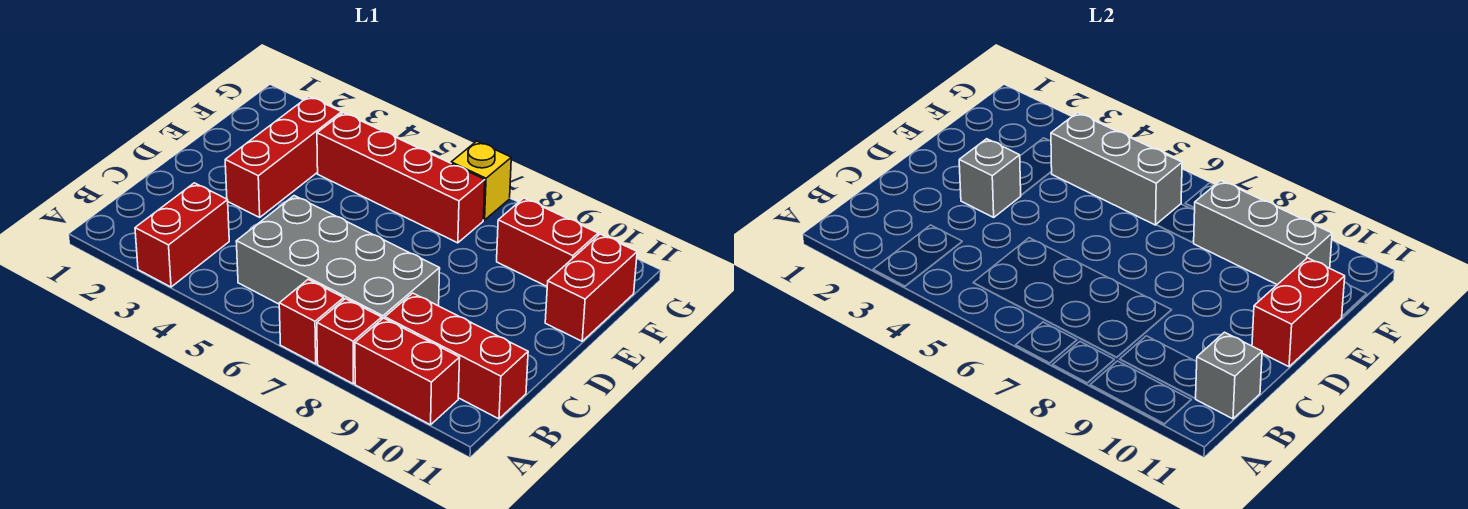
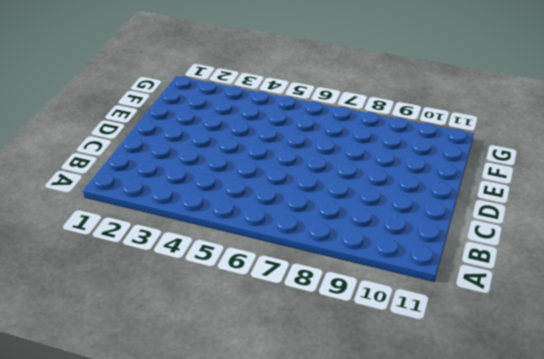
none -> red brick A3:B3 level 1
none -> red brick A7 level 1
none -> red brick A8 level 1

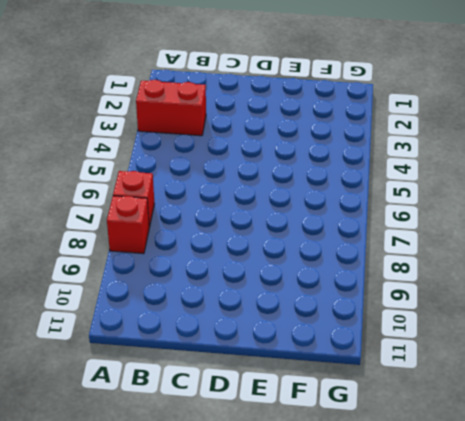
none -> red brick A9:A10 level 1
none -> grey brick B5:C8 level 1
none -> red brick B9:B11 level 1

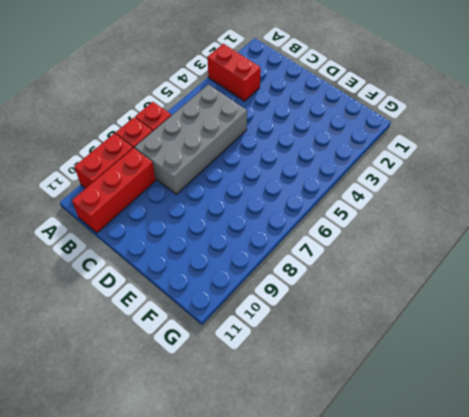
none -> red brick D3:F3 level 1
none -> red brick E11:F11 level 1
none -> red brick F4:F7 level 1

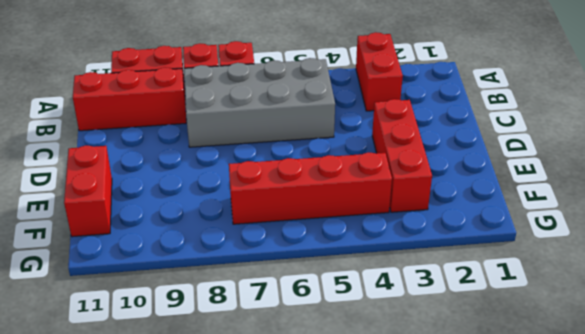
none -> red brick F9:F10 level 1
none -> yellow brick G7 level 1
none -> grey brick B11 level 2

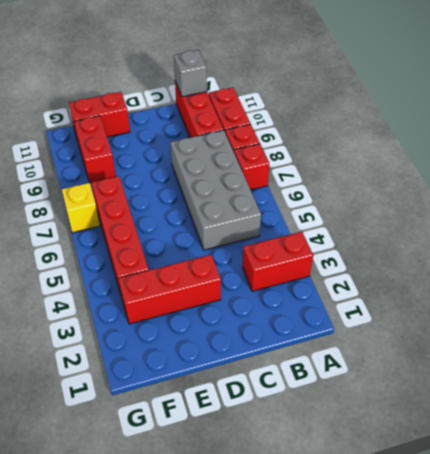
none -> grey brick D3 level 2
none -> red brick D11:E11 level 2
none -> grey brick F4:F6 level 2

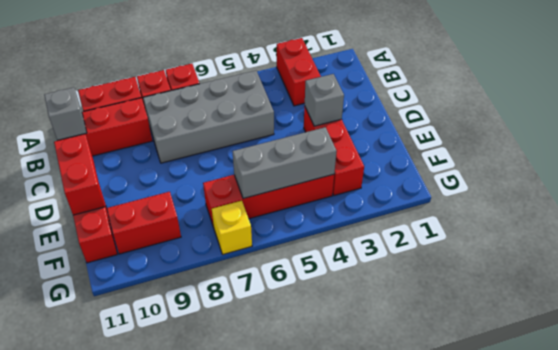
none -> grey brick F8:F10 level 2

